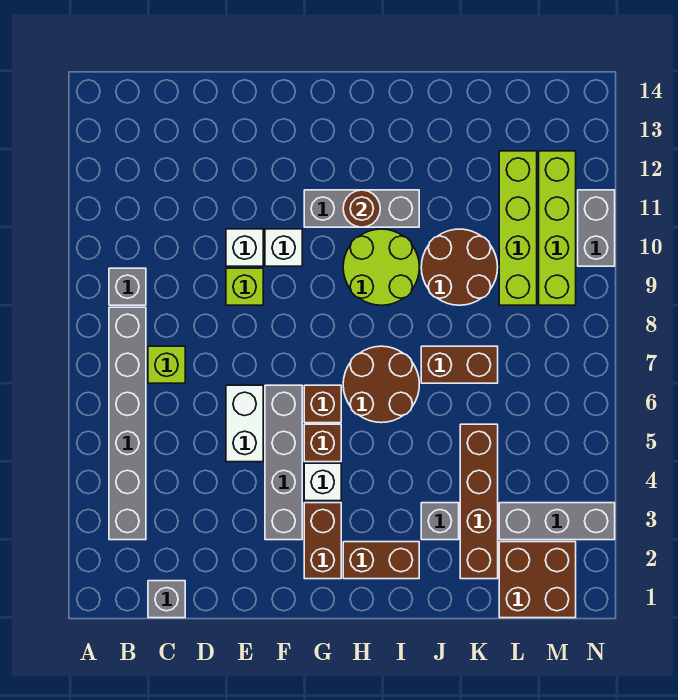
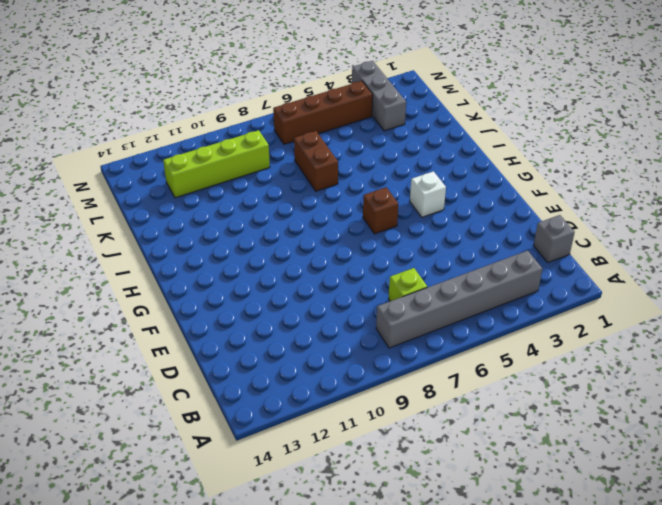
brown brick M4:M7 level 1 -> brown brick K2:K5 level 1
none -> grey brick B9 level 1
none -> white brick E5:E6 level 1
none -> lime brick E9 level 1

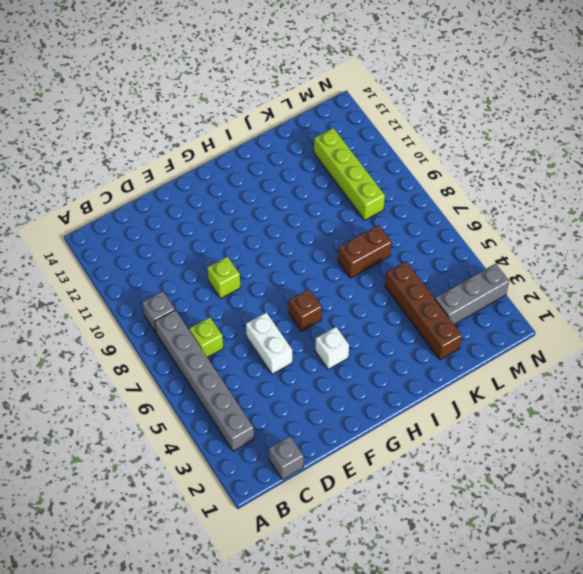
none -> white brick E10 level 1
none -> grey brick F3:F6 level 1
none -> white brick F10 level 1

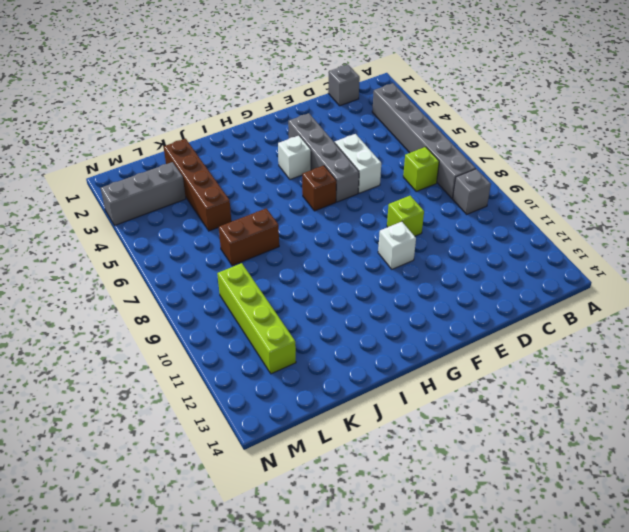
none -> white brick E10 level 1
none -> brown brick G2:G3 level 1
none -> brown brick G5 level 1

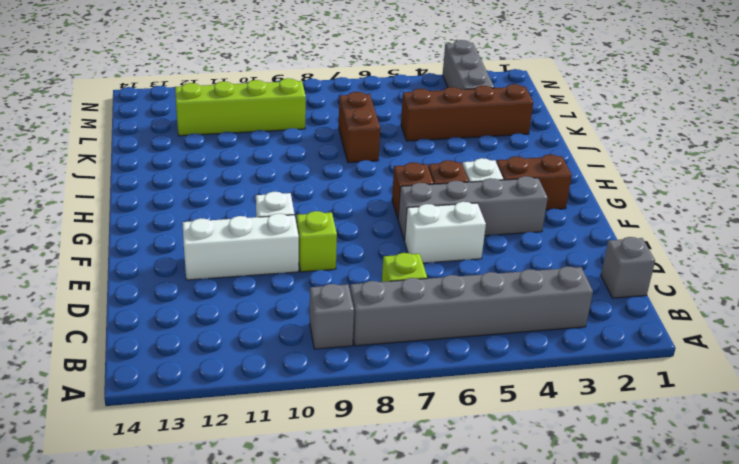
white brick E10:E12 level 1 -> white brick E10 level 1
none -> grey brick G11:I11 level 1
none -> brown brick H2:I2 level 1
none -> brown round brick H6:I7 level 1

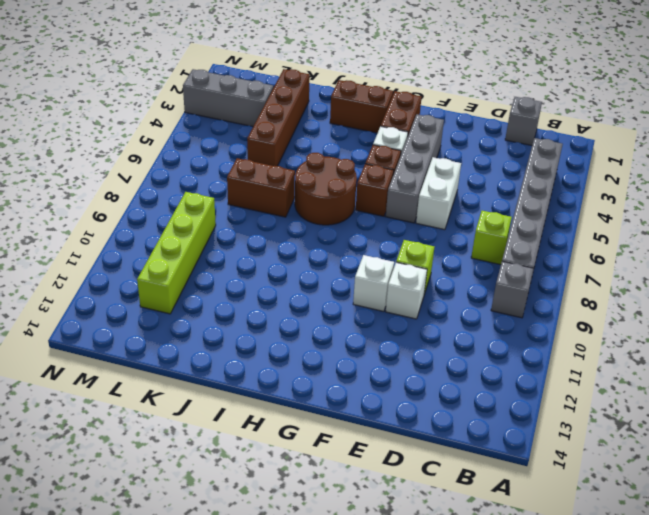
none -> grey brick G11:I11 level 1
none -> lime round brick H9:I10 level 1
none -> grey brick J3 level 1

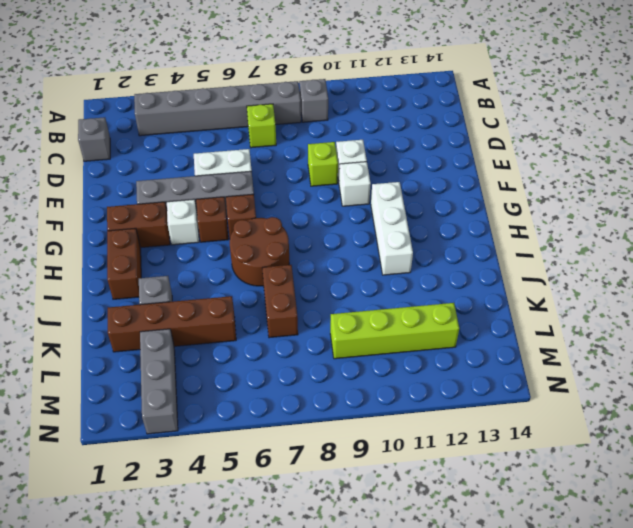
white brick G11:I11 level 1 -> grey brick G11:I11 level 1
none -> lime round brick H9:I10 level 1
none -> brown round brick J9:K10 level 1
none -> brown brick L1:M2 level 1

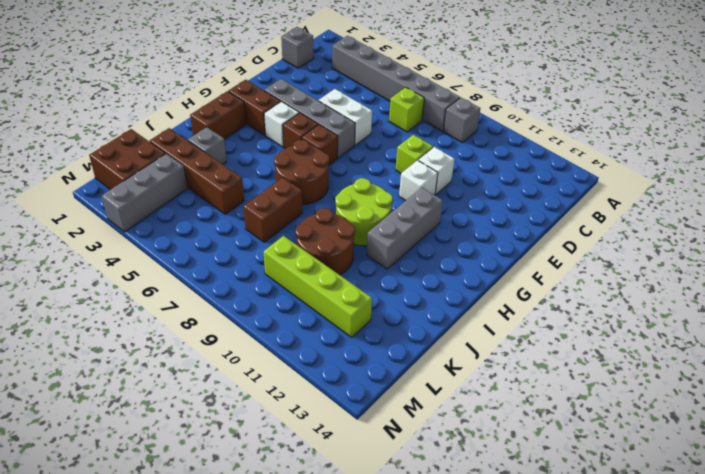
none -> lime brick M9:M12 level 1
none -> grey brick N10:N11 level 1
none -> brown round brick H11 level 2

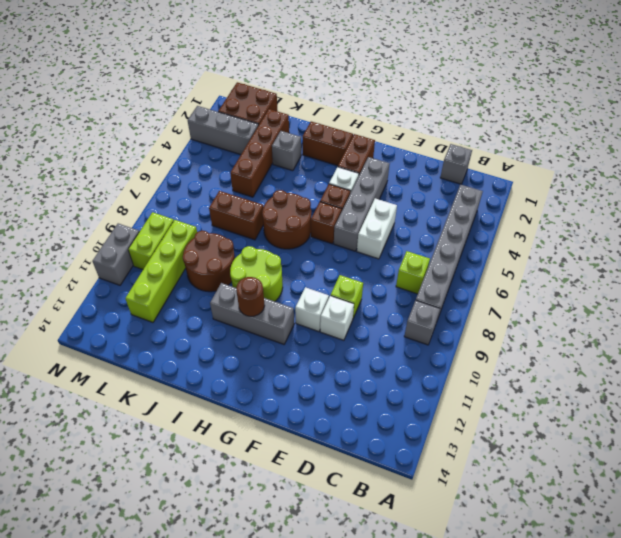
lime brick M9:M10 level 1 -> lime brick M9:M12 level 1

